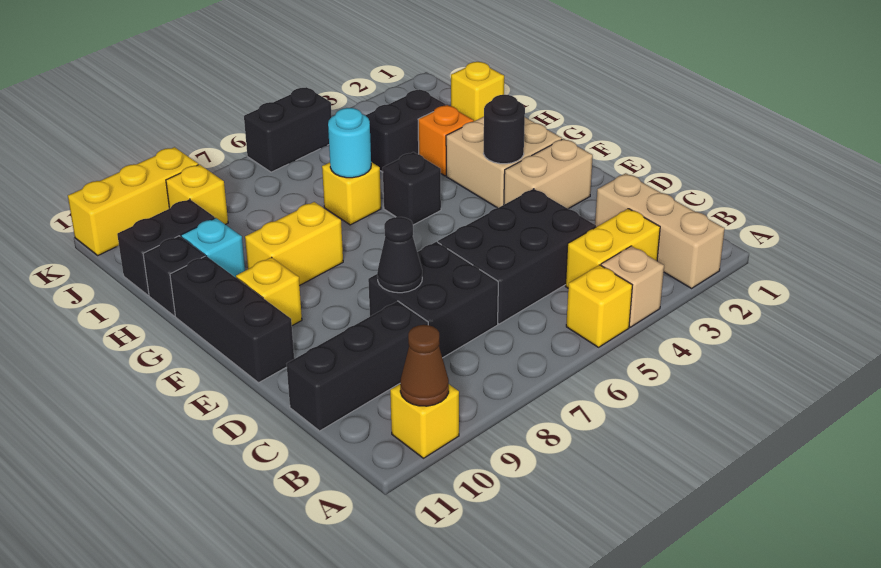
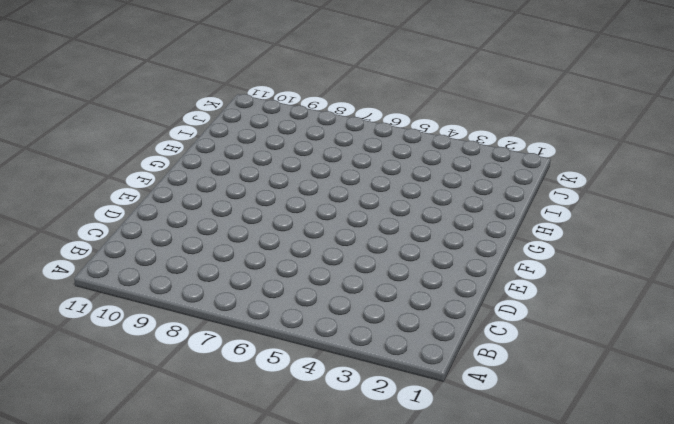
none -> tan brick A2:C2 level 1
none -> tan brick A4 level 1
none -> yellow brick A5 level 1

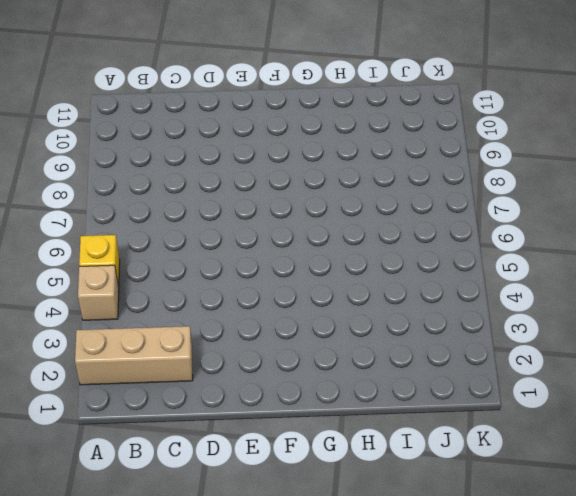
none -> yellow brick A10 level 1
none -> yellow brick B3:B4 level 1
none -> black brick C4:D6 level 1

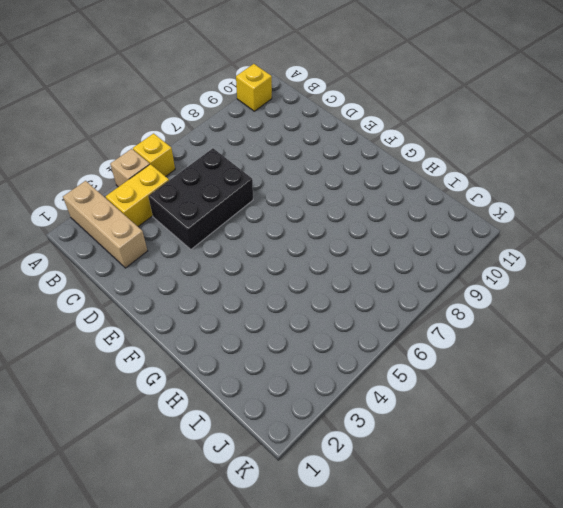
none -> black brick C7:D8 level 1
none -> black brick C9:C11 level 1
none -> tan brick E2:E3 level 1

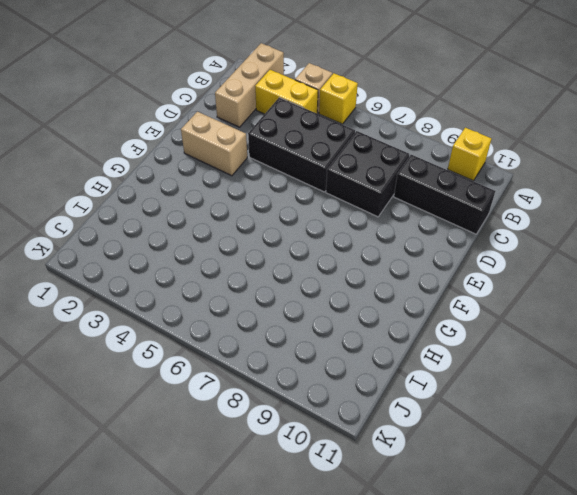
none -> black brick E11:G11 level 1
none -> tan brick F2:G3 level 1
none -> yellow brick F10 level 1

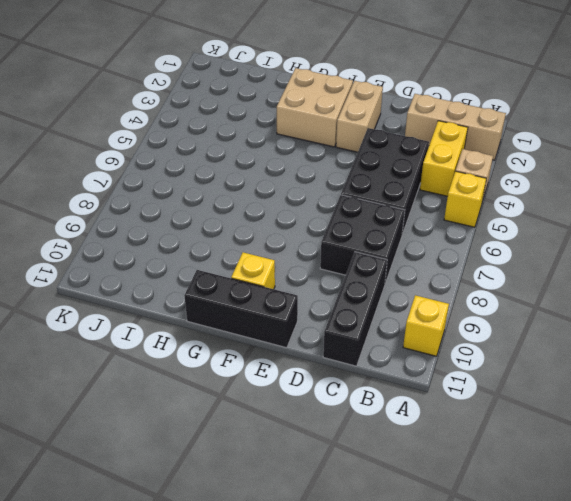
none -> black brick G5 level 1
none -> yellow brick G8:G9 level 1
none -> orange brick H3 level 1

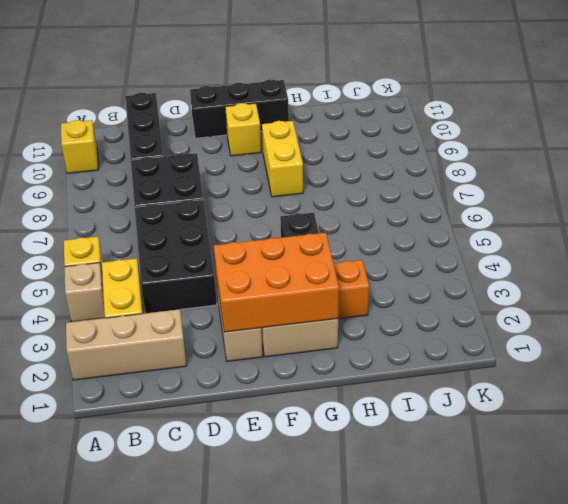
orange brick E2:G3 level 2 -> black round brick F3 level 2
none -> yellow brick H6 level 1
none -> cyan brick H10 level 1
none -> black brick H11 level 1

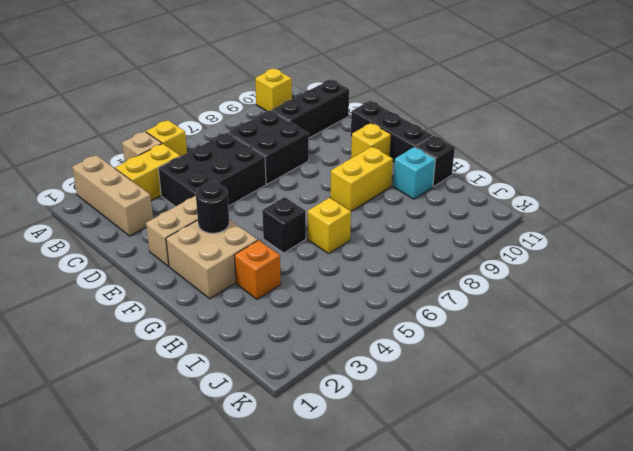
none -> yellow brick I1 level 1
none -> black brick I3:I4 level 1
none -> black brick I10:I11 level 1

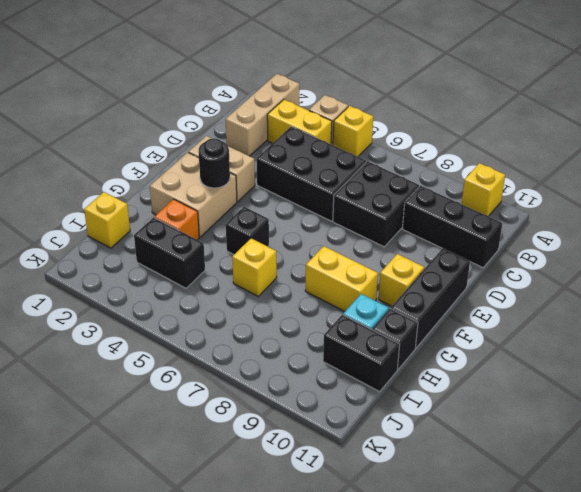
none -> yellow brick J9 level 1
none -> black brick K5:K6 level 1
none -> yellow brick K9:K11 level 1

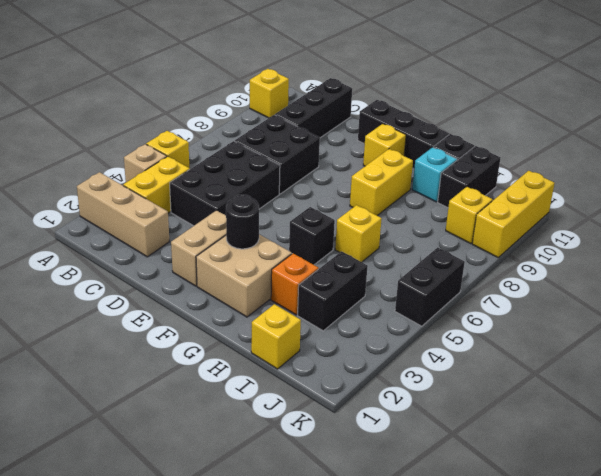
none -> brown cone A10 level 2
none -> black cone D8 level 2
none -> cyan round brick H6 level 2

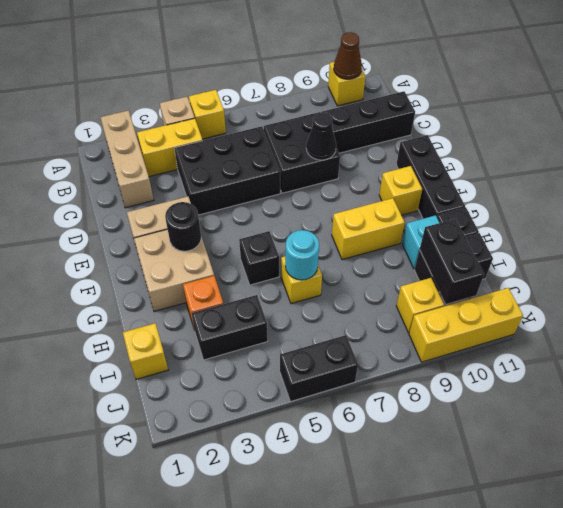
black brick I10:J10 level 2 -> none

